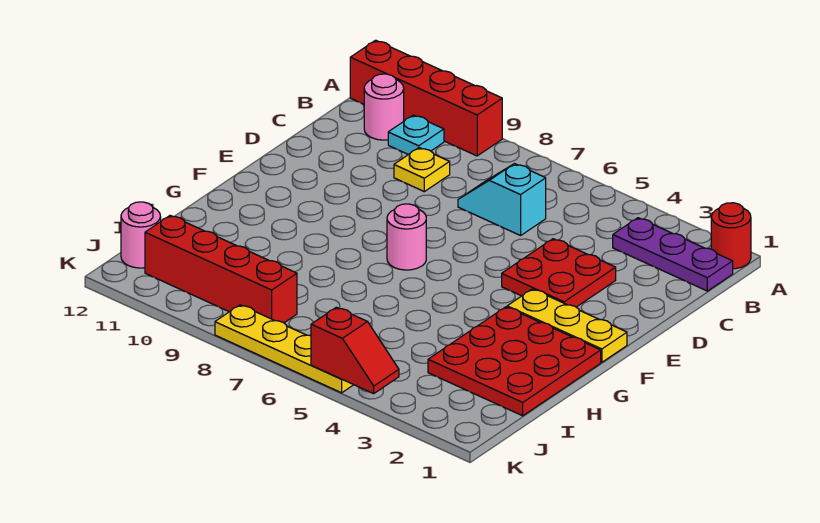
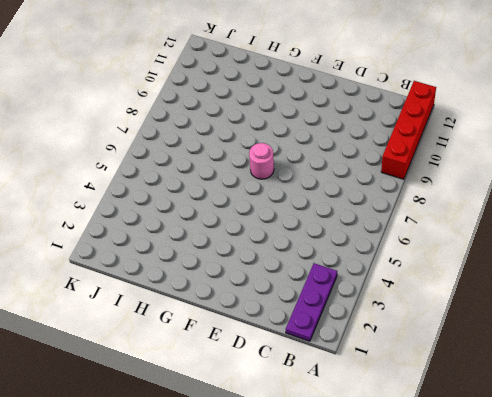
none -> red round brick A1 level 1
none -> cyan plate B10 level 1
none -> pink round brick B11 level 1

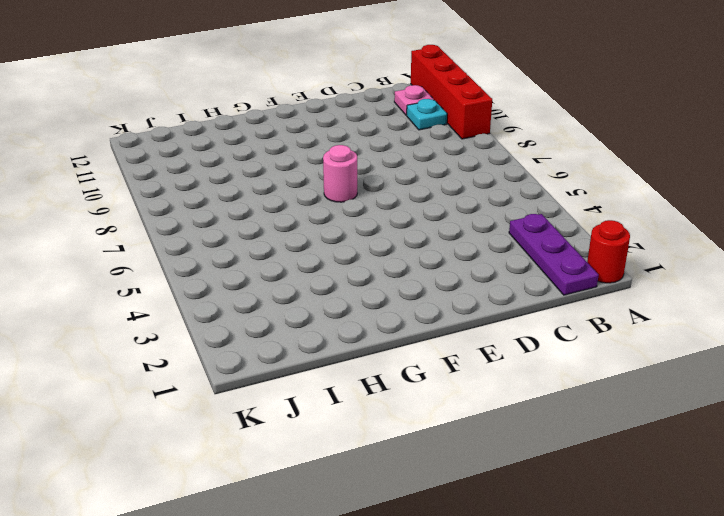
pink plate B11 level 1 -> pink round brick B11 level 1
none -> cyan slope C6:C7 level 1 top 6
none -> yellow plate C9 level 1
none -> red plate D3:E4 level 1

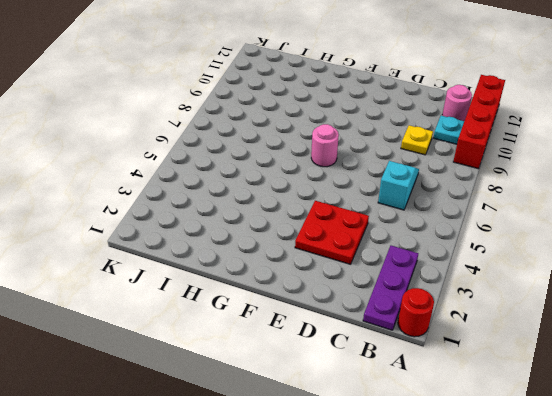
none -> yellow plate F1:F3 level 1
none -> red plate G1:I3 level 1
none -> red brick J8:J11 level 1

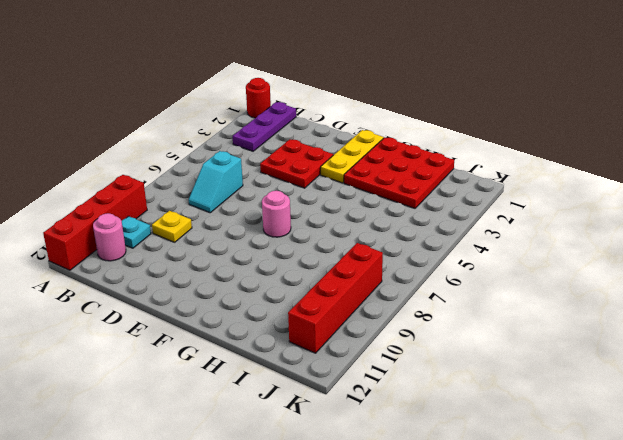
none -> pink round brick J12 level 1
none -> yellow plate K5:K8 level 1
none -> red slope K4:K5 level 2 top 5

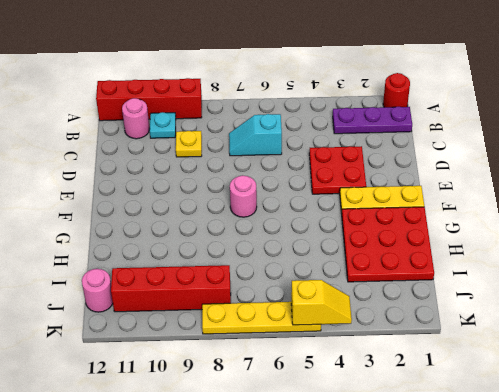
yellow slope K4:K5 level 2 top 5 -> red slope K4:K5 level 2 top 5

